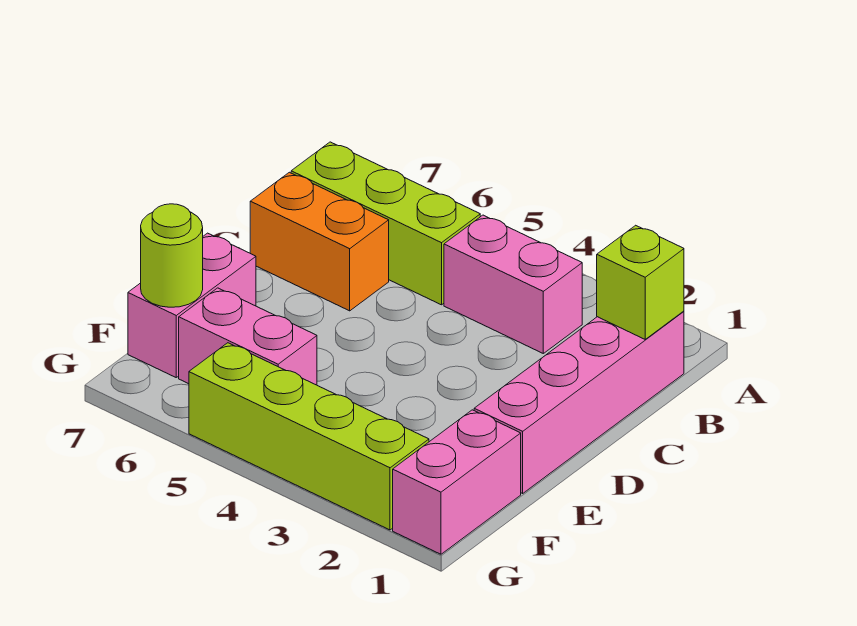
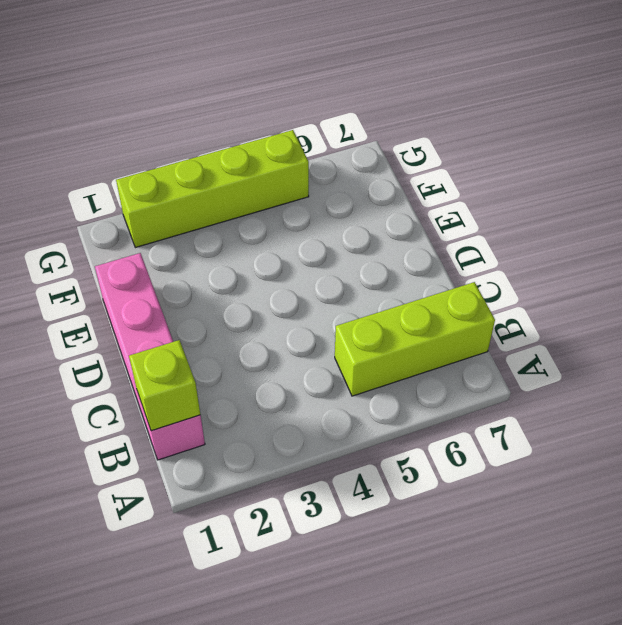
none -> pink brick B3:B4 level 1
none -> orange brick C6:C7 level 1

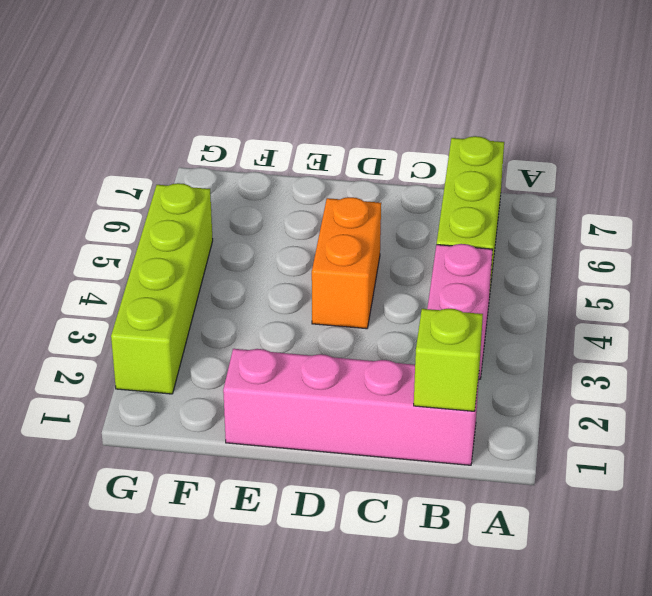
orange brick D4:D5 level 1 -> orange brick C6:C7 level 1
none -> pink brick E7:F7 level 1
none -> pink brick F1:G1 level 1

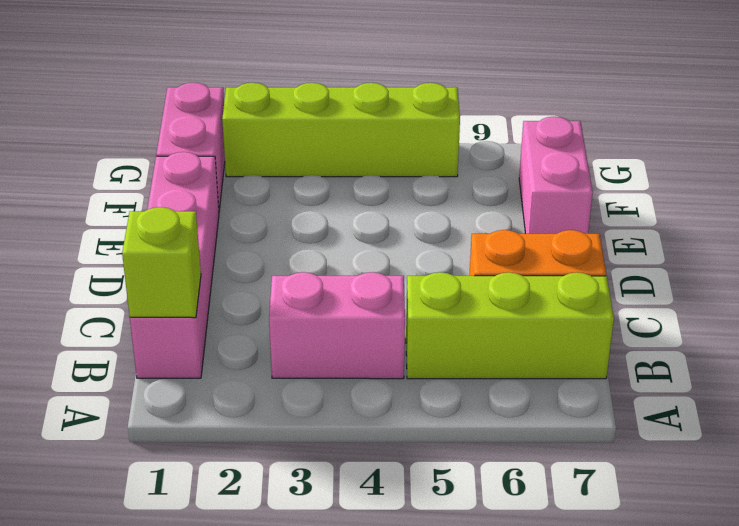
none -> pink brick F5:F6 level 1
none -> lime round brick F7 level 2

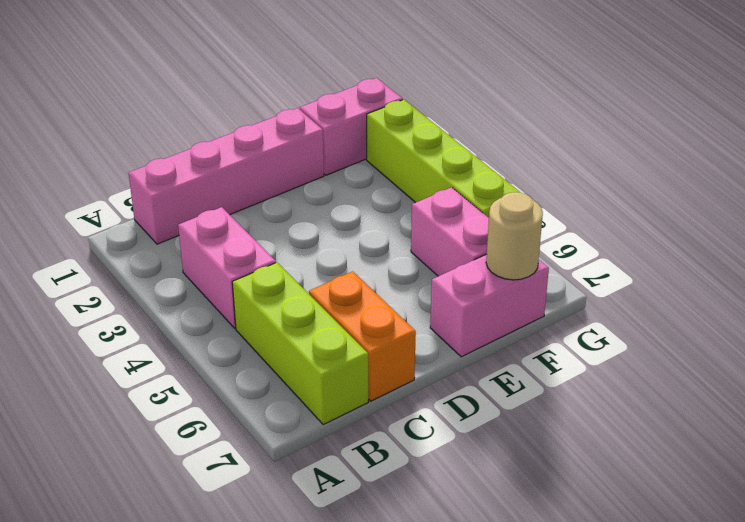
tan round brick F7 level 2 -> lime round brick F7 level 2
none -> lime brick B1 level 2

